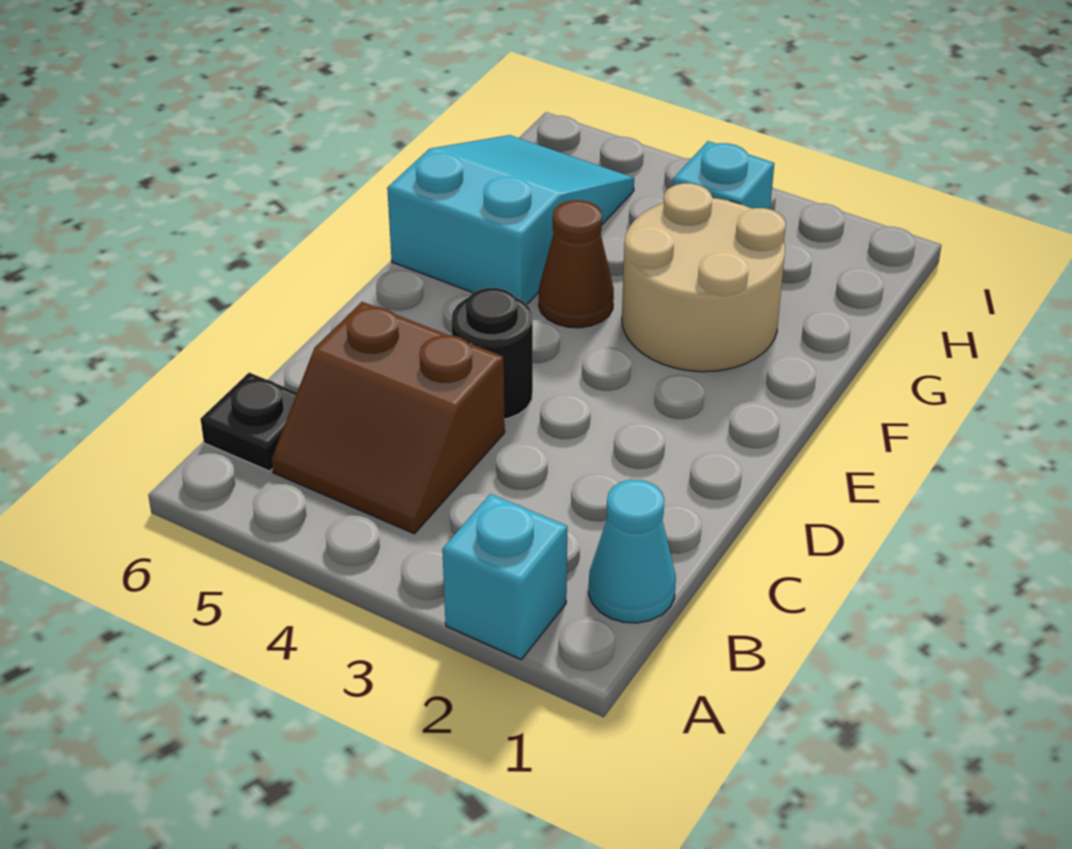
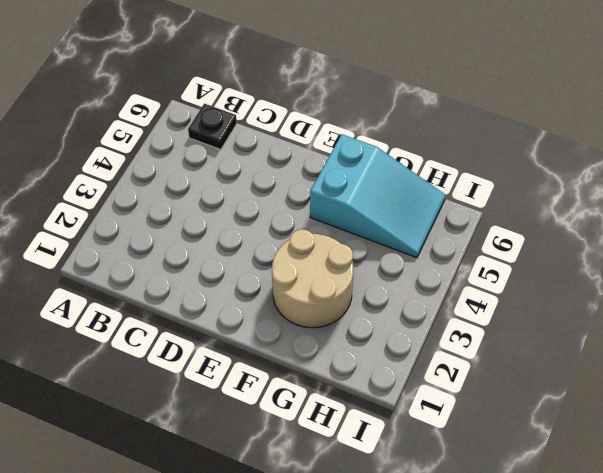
none -> cyan brick A2 level 1
none -> cyan cone B1 level 1

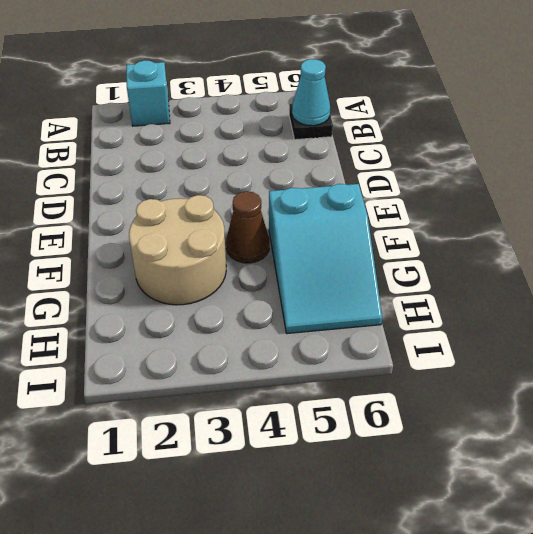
cyan cone B6 level 2 -> cyan cone B1 level 1
none -> brown slope B4:C5 level 1 top C
none -> black round brick D4 level 1

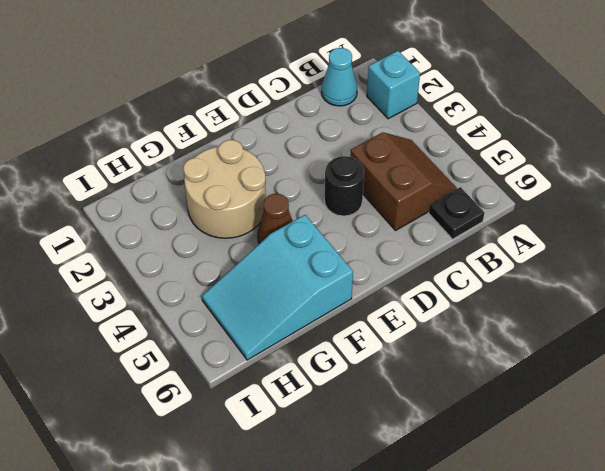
none -> cyan brick H3 level 1

